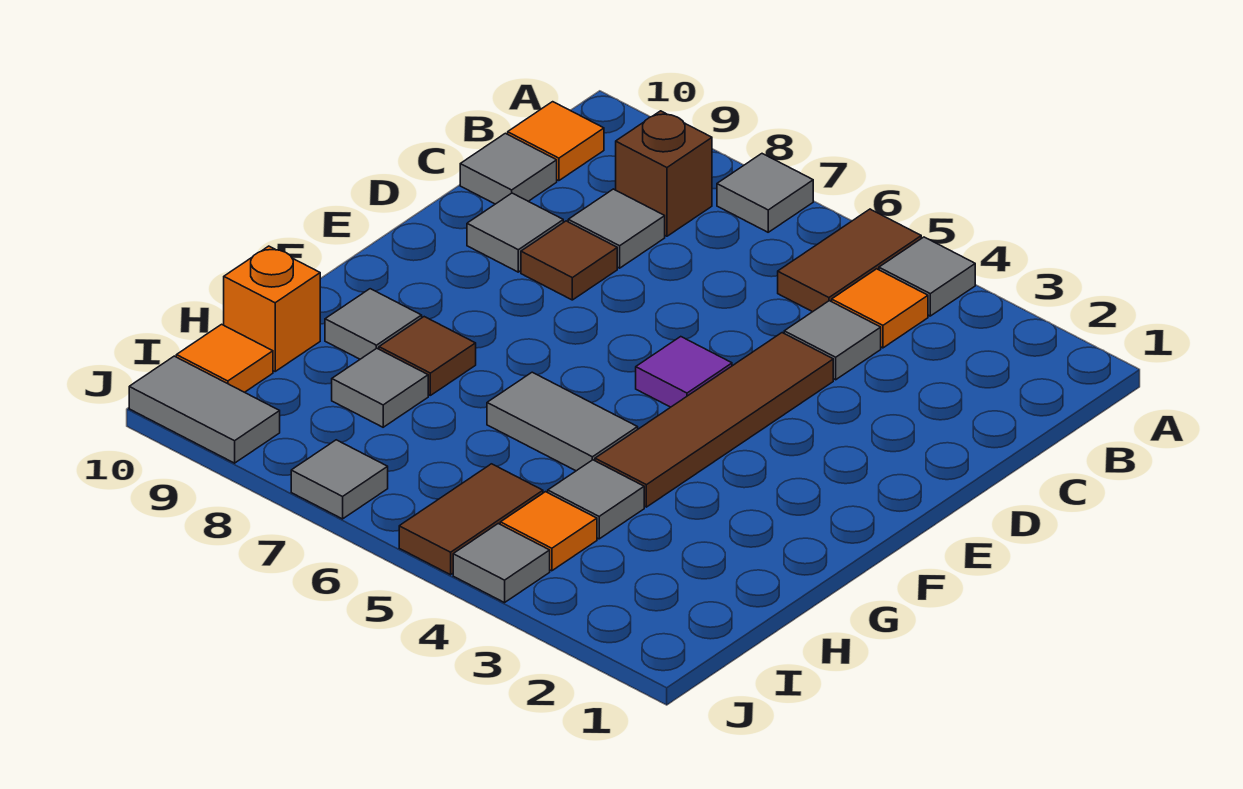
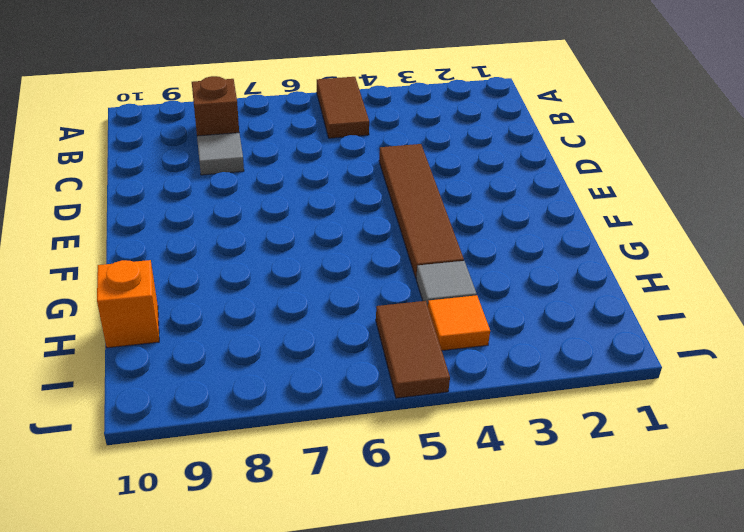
none -> grey tile A4 level 1
none -> grey tile A7 level 1
none -> orange tile B4 level 1

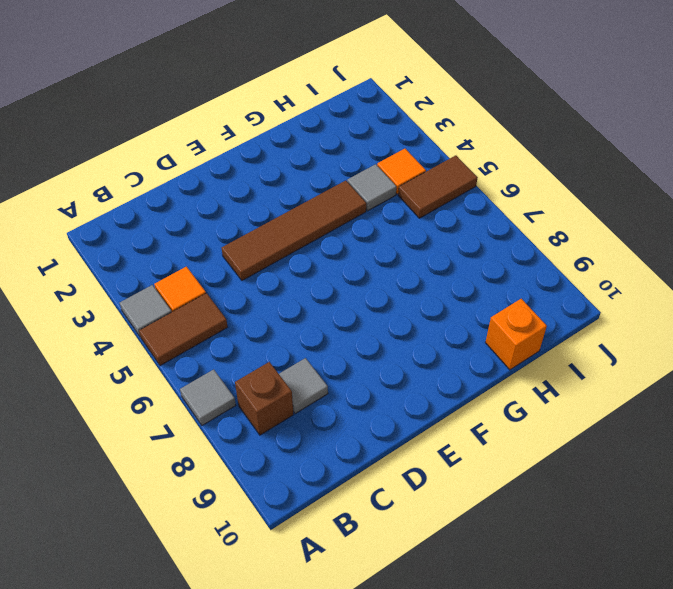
none -> orange tile B10 level 1
none -> grey tile C4 level 1
none -> grey tile C10 level 1

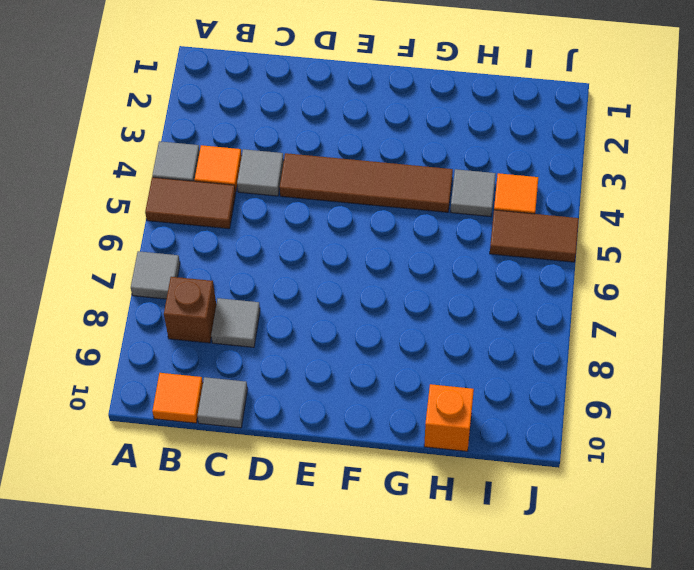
none -> brown tile D8 level 1
none -> grey tile D9 level 1
none -> purple tile E5 level 1

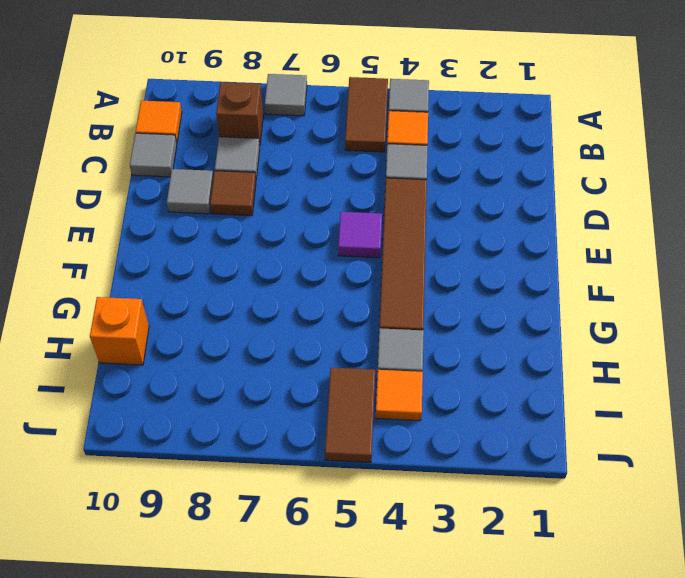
none -> grey tile G5:G6 level 1
none -> brown tile G8 level 1
none -> grey tile G9 level 1

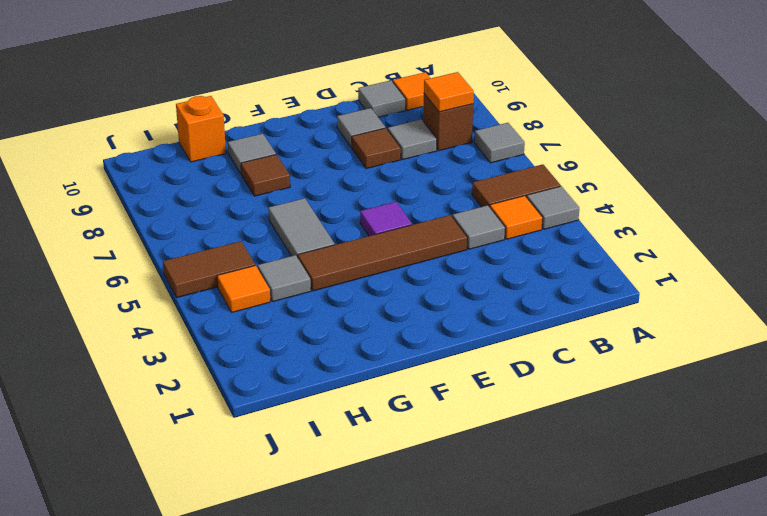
orange tile B8 level 2 -> orange tile I10 level 1
none -> grey tile H8 level 1
none -> grey tile J4 level 1
none -> grey tile J7 level 1

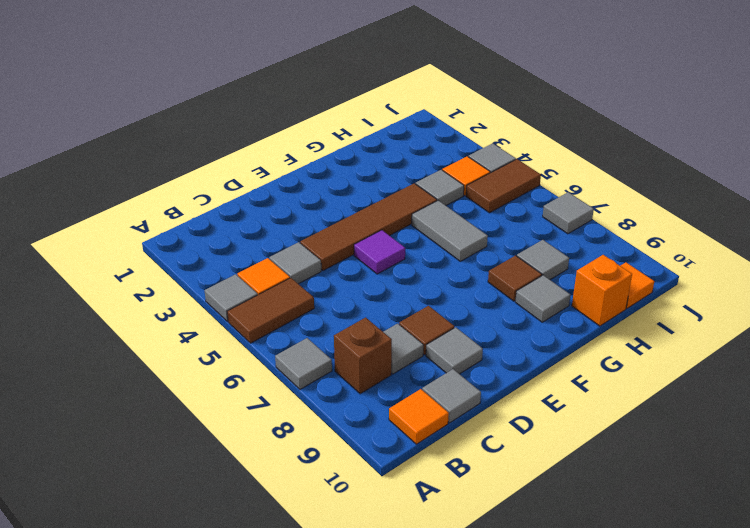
none -> grey tile J9:J10 level 1

